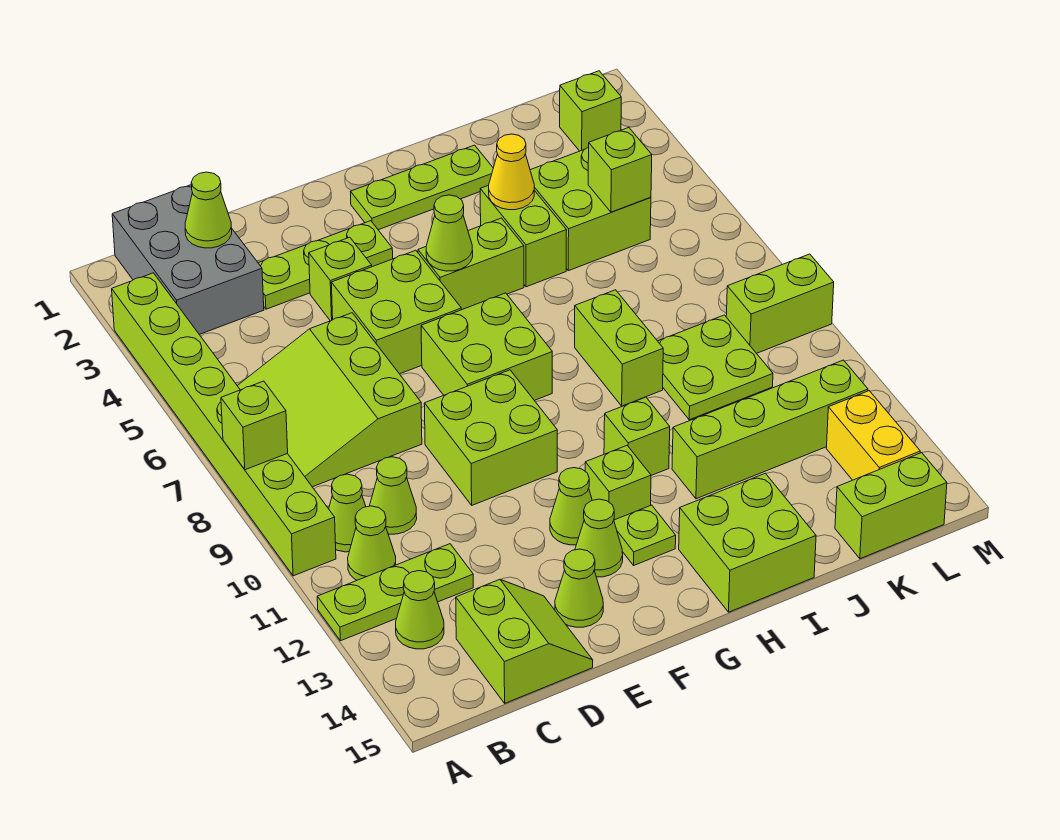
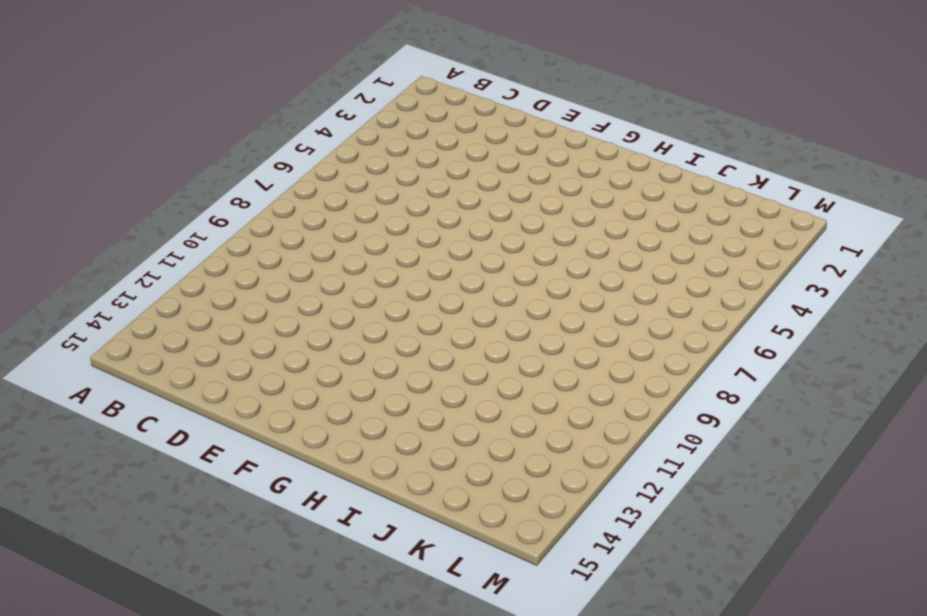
none -> lime brick A3:A10 level 1
none -> lime plate A12:C12 level 1
none -> grey brick B1:C3 level 1
none -> lime slope B6:D8 level 1 top D

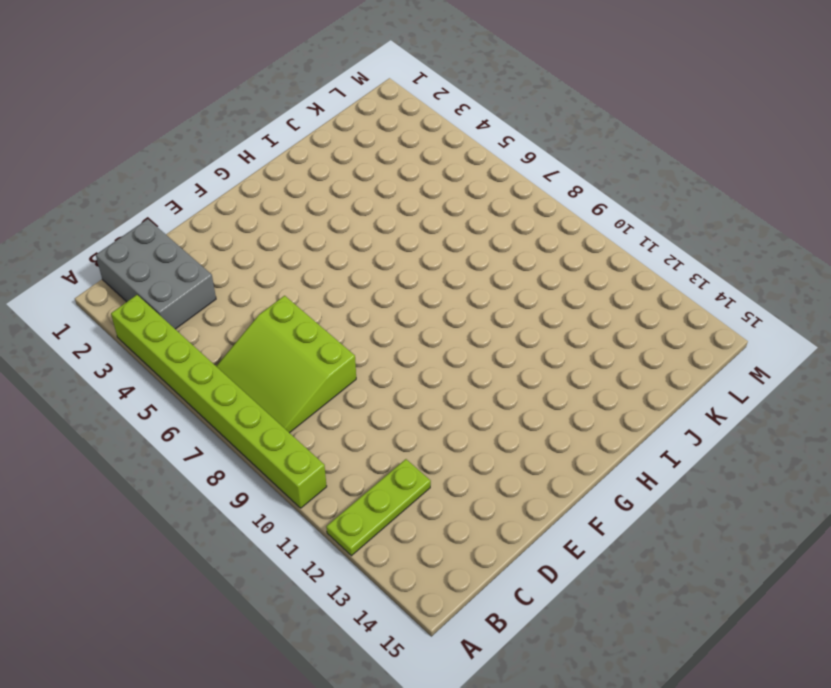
none -> lime cone B10 level 1
none -> lime cone B11 level 1
none -> lime cone B13 level 1
none -> lime cone C10 level 1

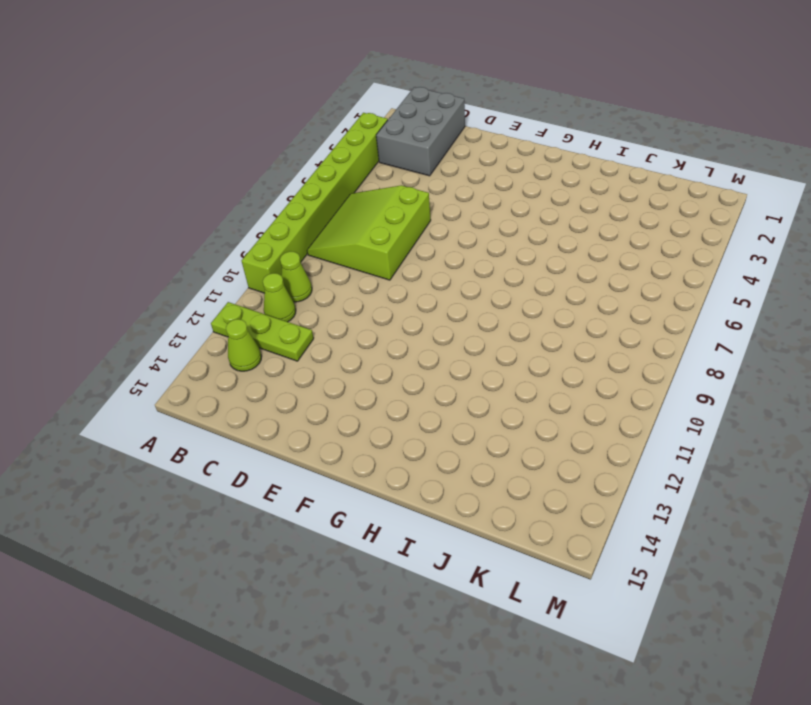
none -> lime cone C10 level 1
none -> lime slope C14:D15 level 1 top C
none -> lime plate D3:F3 level 1
none -> lime brick E4 level 1

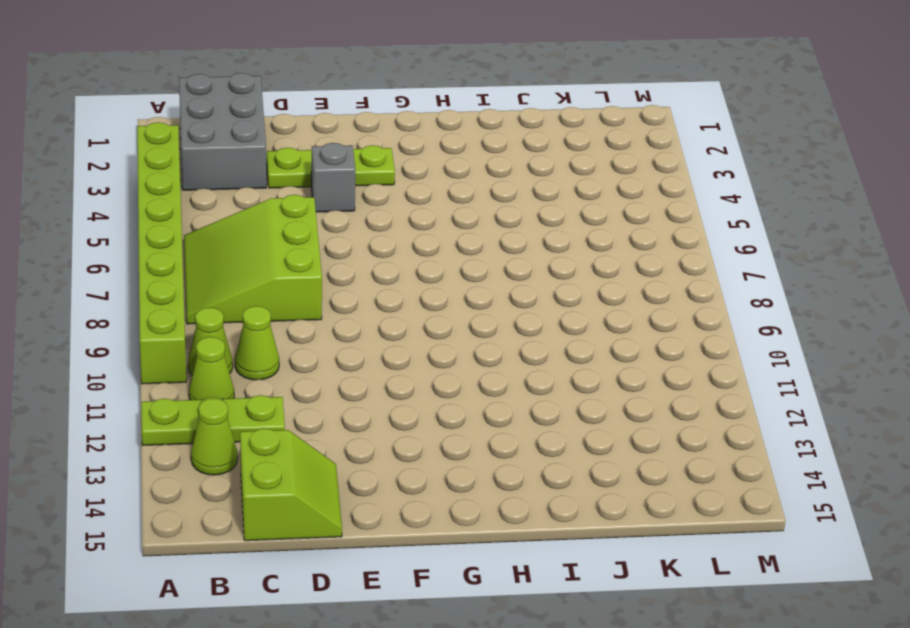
grey brick E4 level 1 -> lime brick E4 level 1
none -> lime brick E5:F6 level 1
none -> lime brick E9:F10 level 1
none -> lime cone E14 level 1
none -> lime brick F7:G8 level 1

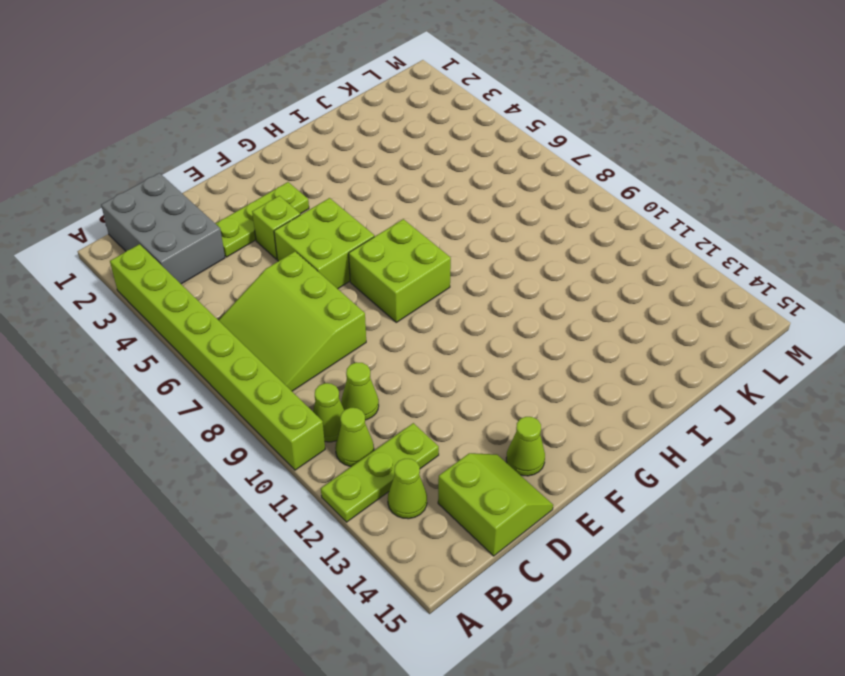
none -> lime brick E9:F10 level 1
none -> lime cone F12 level 1
none -> lime cone F13 level 1
none -> lime plate G2:I2 level 1

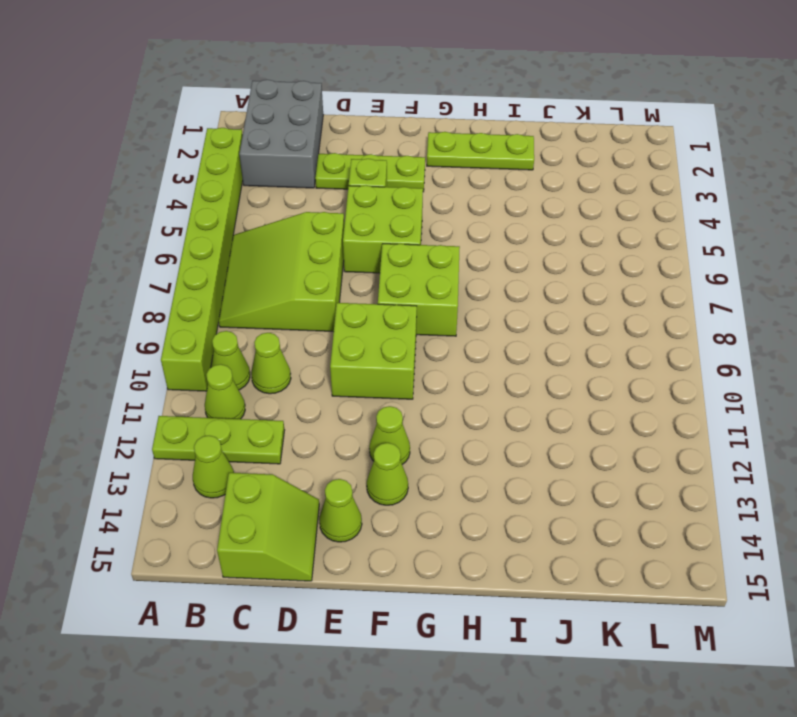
none -> lime brick G5:H5 level 1
none -> lime brick G12 level 1
none -> lime plate G13 level 1
none -> lime brick H11 level 1

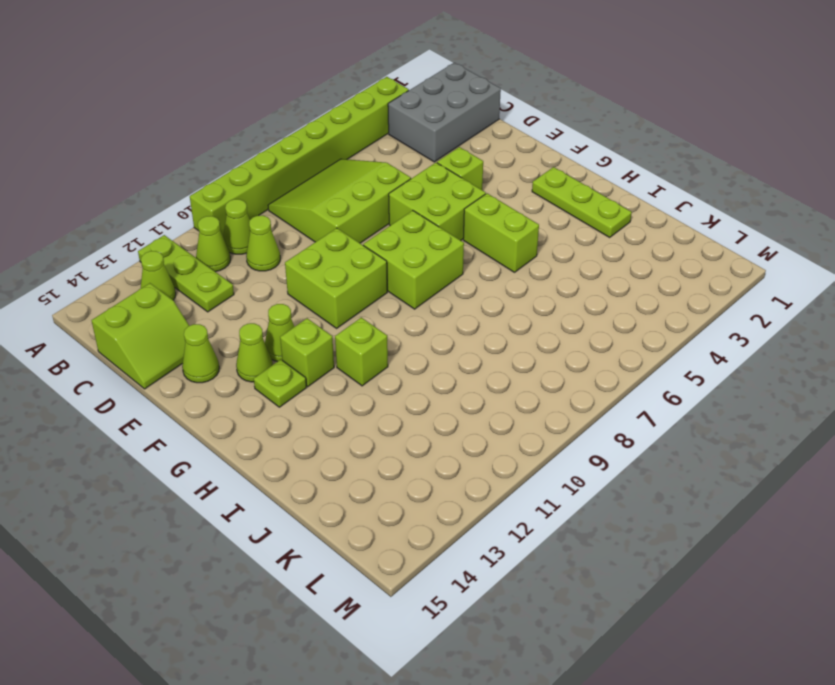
none -> lime plate D3:F3 level 1
none -> lime brick H14:I15 level 1
none -> lime brick I4:I5 level 1
none -> lime brick I8:I9 level 1

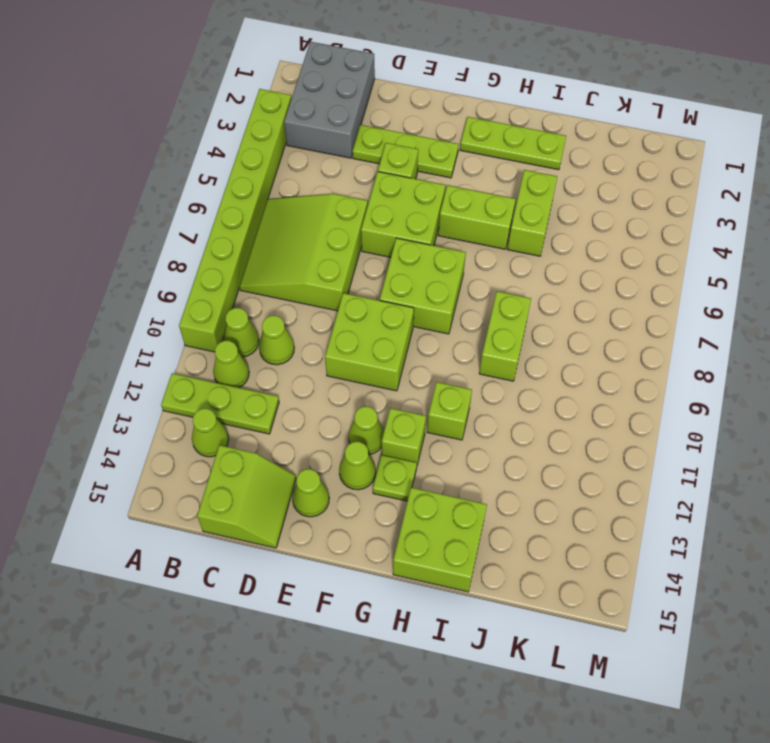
none -> lime brick I12:L12 level 1
none -> lime brick J4:K5 level 1
none -> lime plate J9:K10 level 1
none -> lime brick K15:L15 level 1

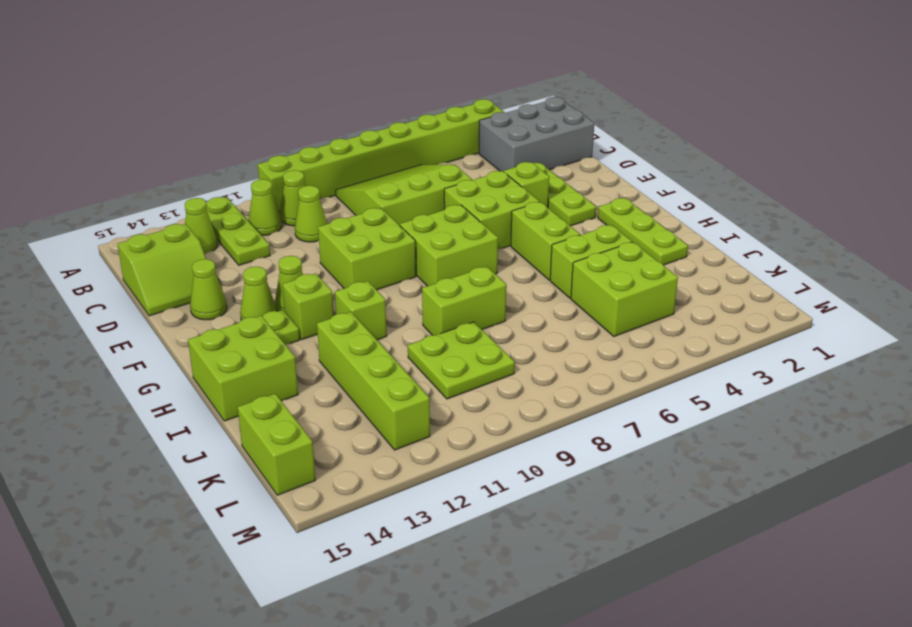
none -> lime brick L2 level 1
none -> lime brick L9:M9 level 1
none -> yellow brick L13:L14 level 1
none -> lime brick A8 level 2

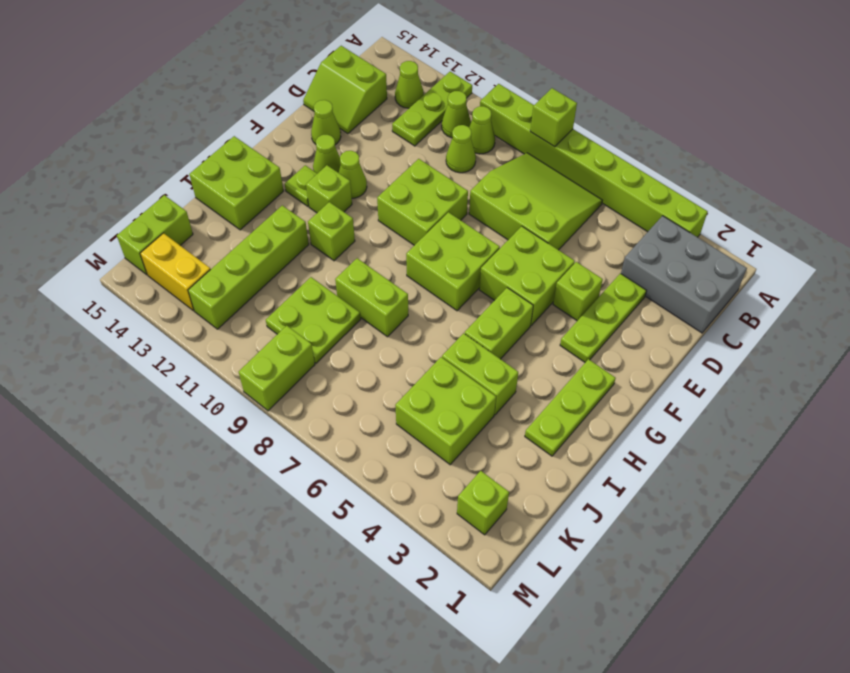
none -> lime cone C2 level 2
none -> lime cone G5 level 2
none -> yellow cone I4 level 2
none -> lime brick K5 level 2

